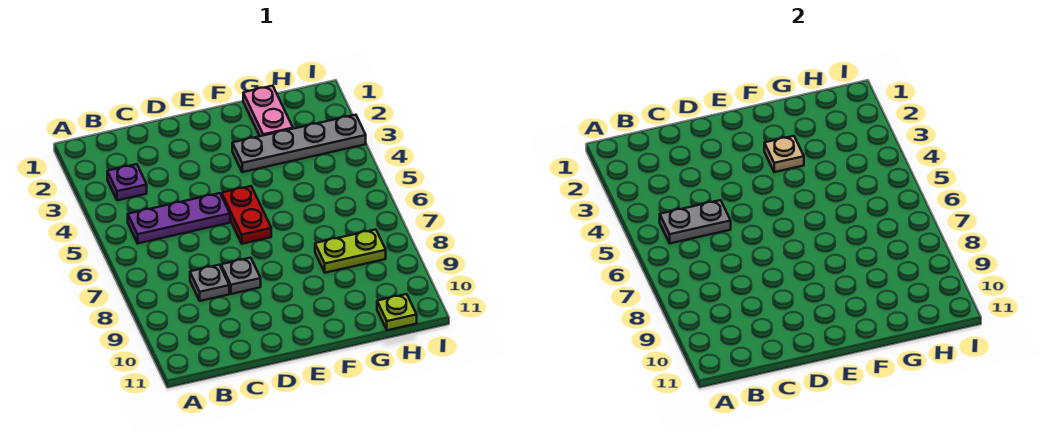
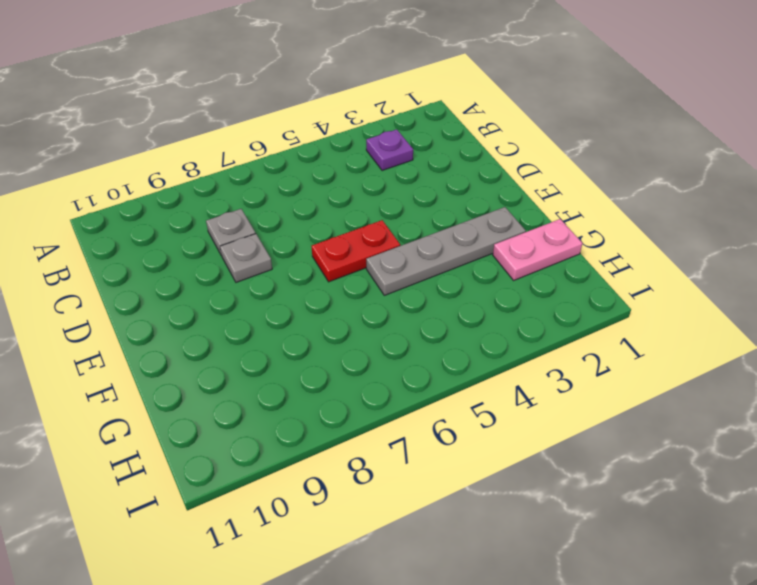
grey plate F2:F5 level 1 -> grey plate F3:I3 level 1
none -> purple plate B5:D5 level 1
none -> lime plate G8:H8 level 1

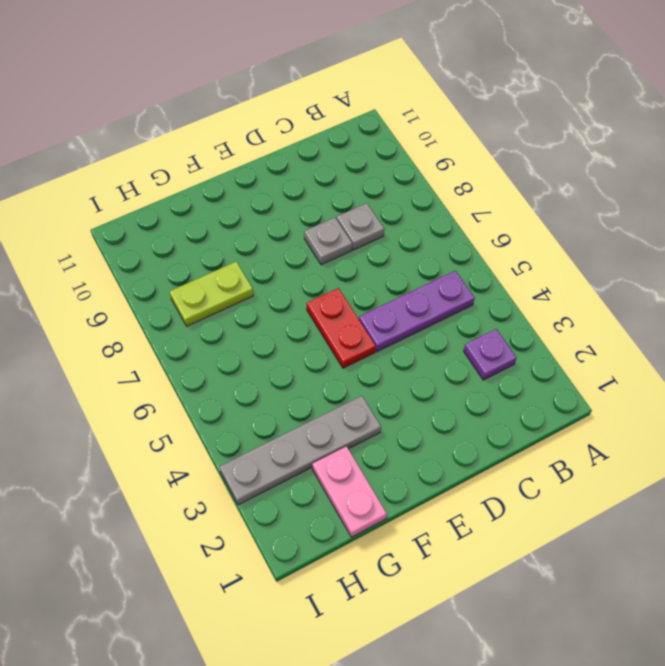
none -> lime plate H11 level 1
none -> grey plate B5:C5 level 2

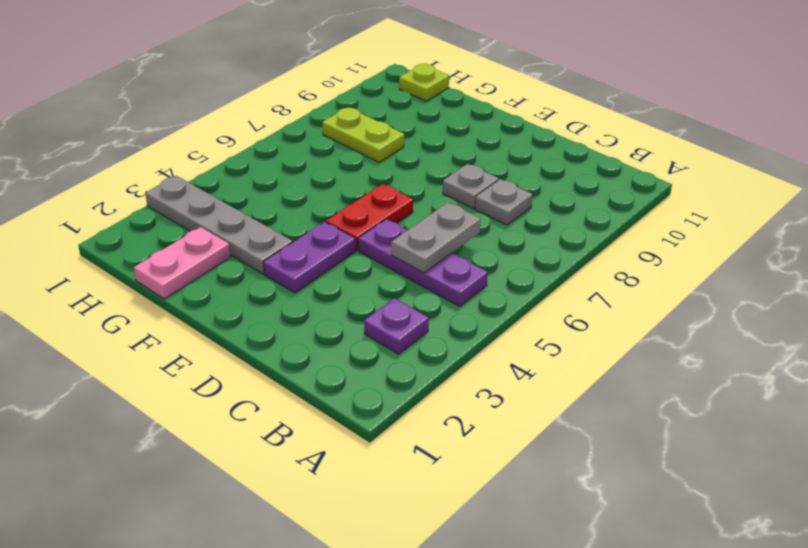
grey plate C5:C6 level 2 -> grey plate B5:C5 level 2
purple plate E3:E4 level 1 -> none
none -> tan plate F3 level 2

